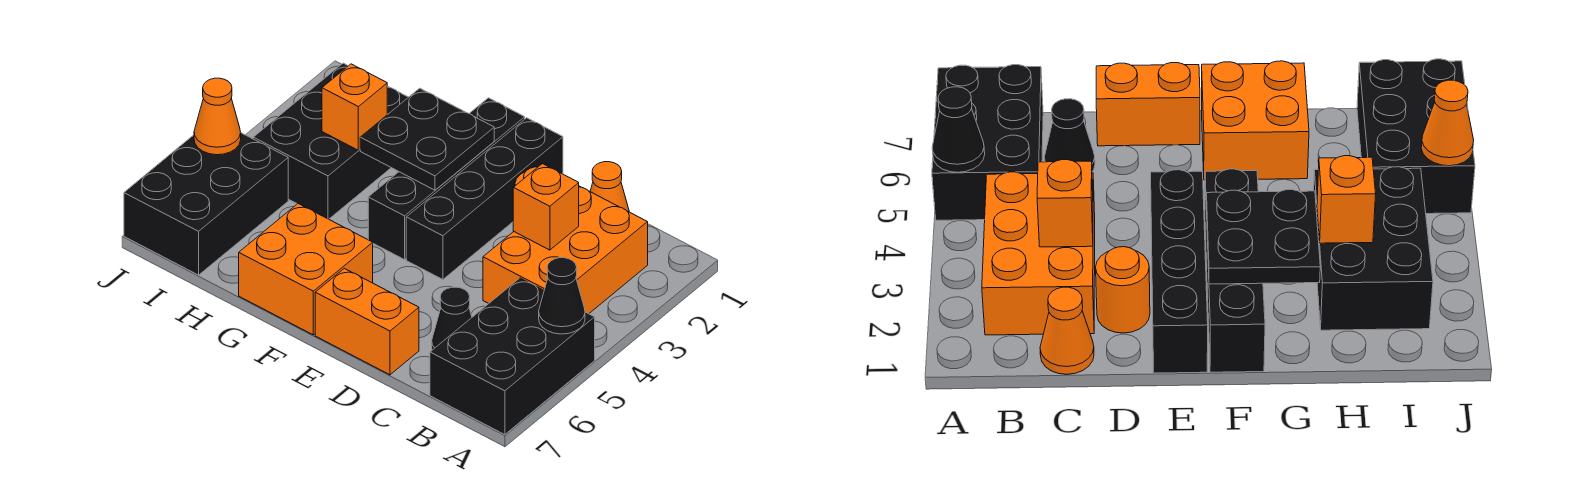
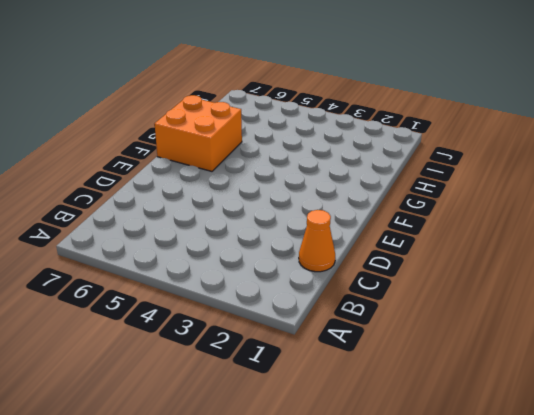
none -> black brick A5:B7 level 1
none -> orange brick B2:C4 level 1
none -> black cone C6 level 1

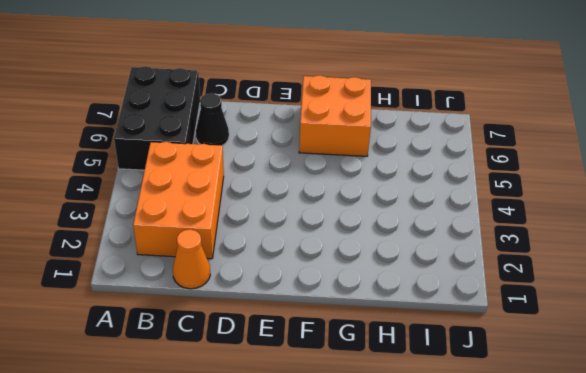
none -> orange round brick D2 level 1
none -> orange brick D7:E7 level 1
none -> black brick E1:E4 level 1

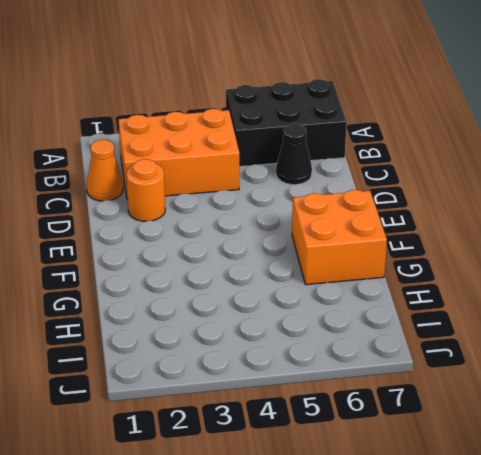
none -> orange brick D7:E7 level 1
none -> black brick E1:E4 level 1
none -> black brick F1:F4 level 1

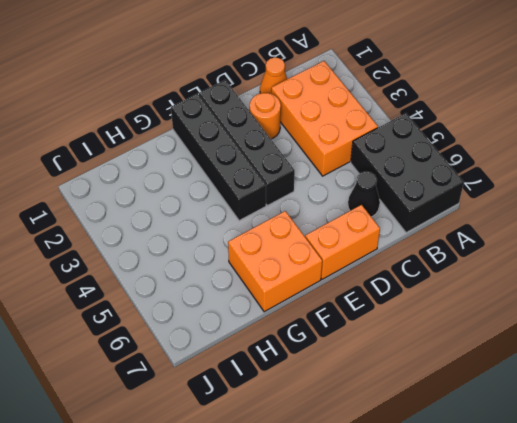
none -> black brick H2:I4 level 1
none -> black brick I5:J7 level 1
none -> black cone A5 level 2

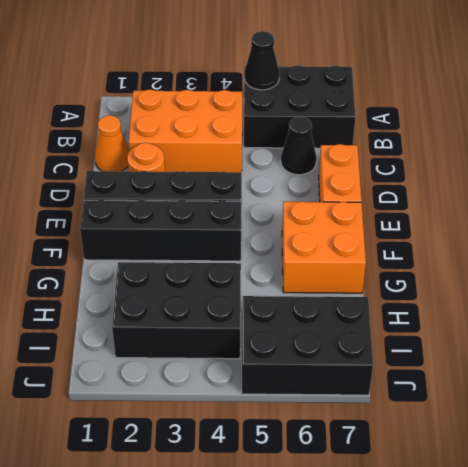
none -> orange brick C3 level 2
none -> black plate F2:G3 level 2
none -> orange brick H3 level 2

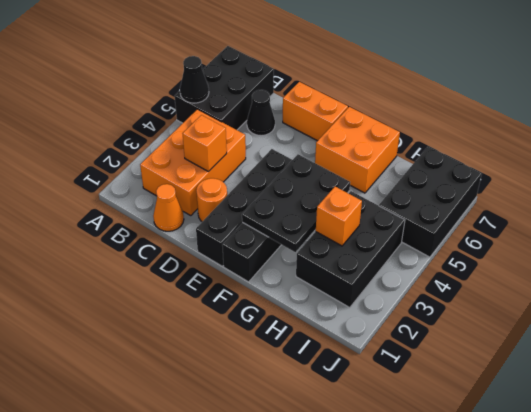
black plate F2:G4 level 2 -> black plate F2:G3 level 2
none -> orange cone J5 level 2

